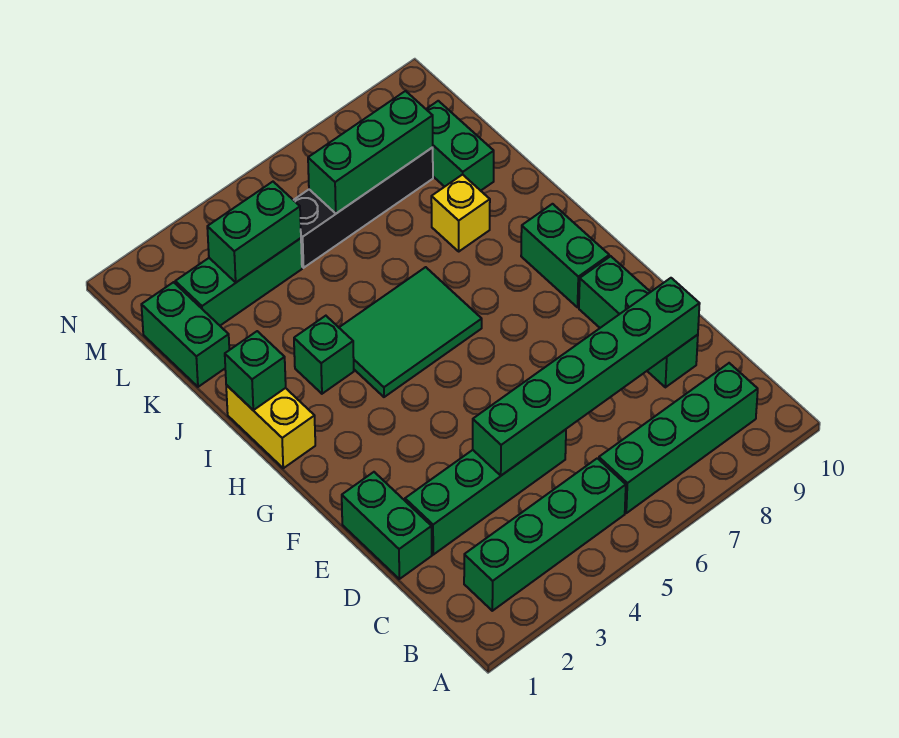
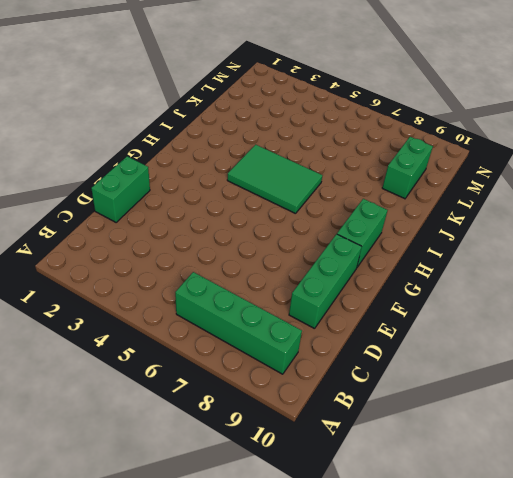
none -> green brick B2:B5 level 1
none -> green brick D2:D5 level 1
none -> yellow brick H1:I1 level 1

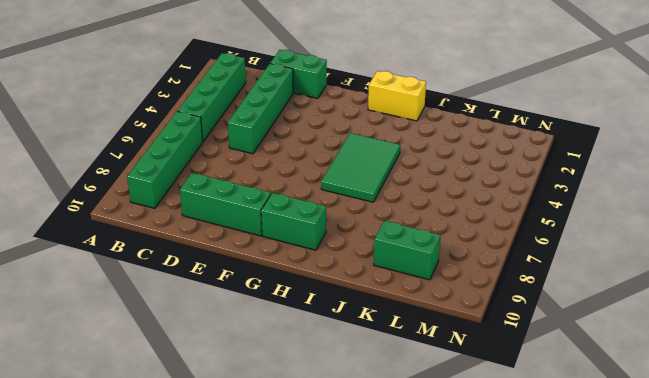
none -> green brick I3 level 1
none -> yellow brick J8 level 1
none -> green brick K1:L1 level 1

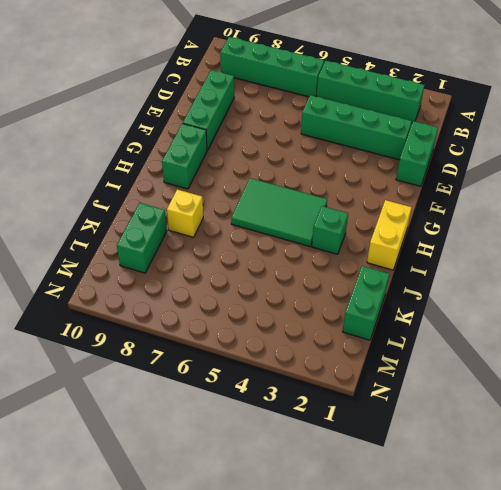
none -> green brick L2:L4 level 1
none -> black brick L5:L8 level 1
none -> green brick D4:D9 level 2

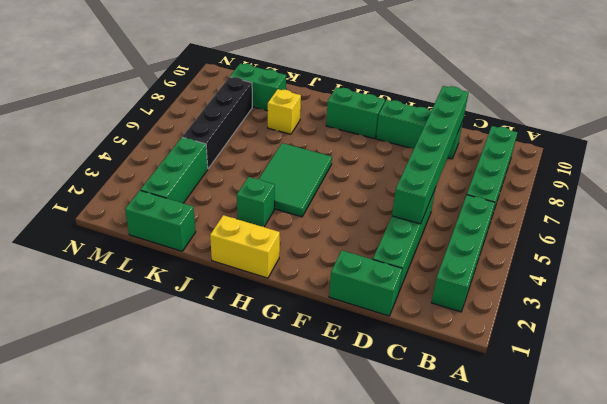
none -> green brick I1 level 2
none -> green brick L3:L4 level 2
none -> green brick L6:L8 level 2

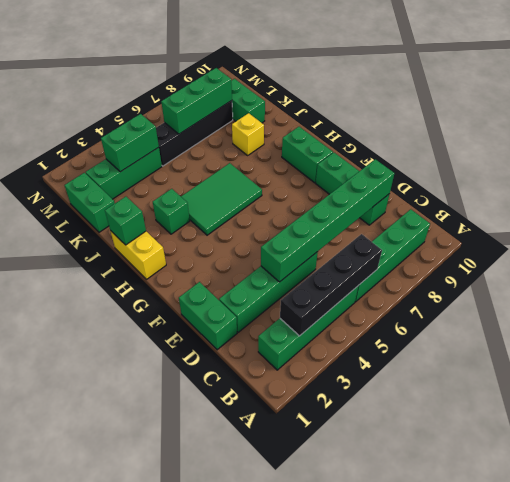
black brick B3:B6 level 2 -> none

